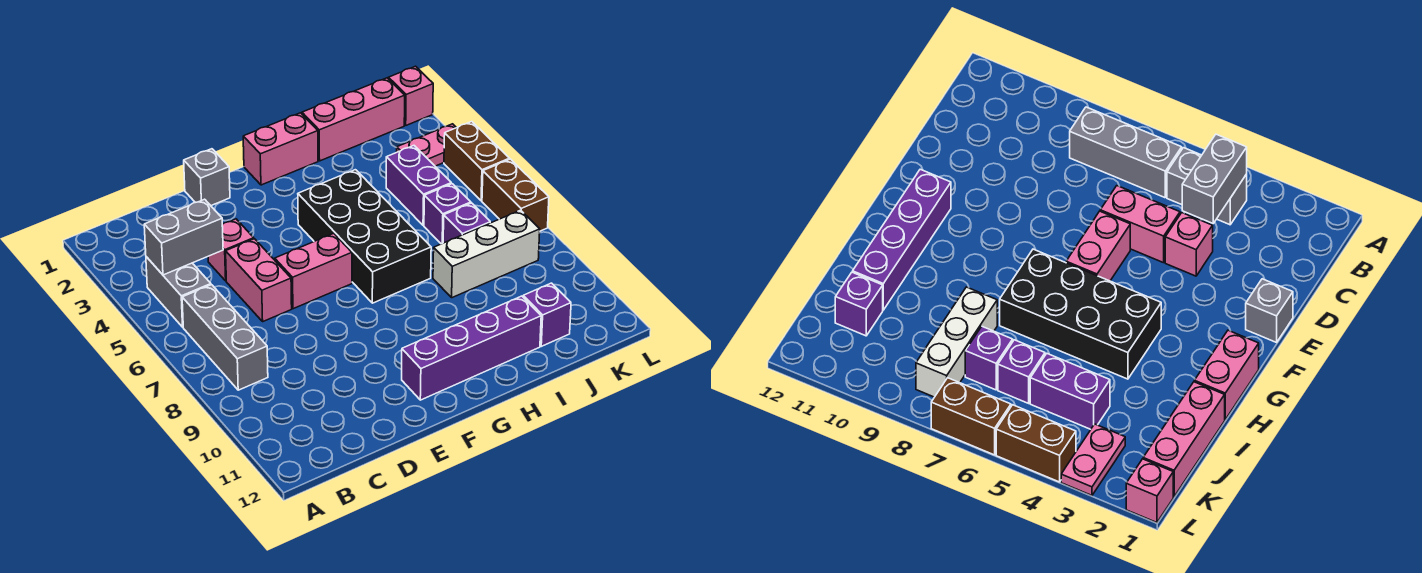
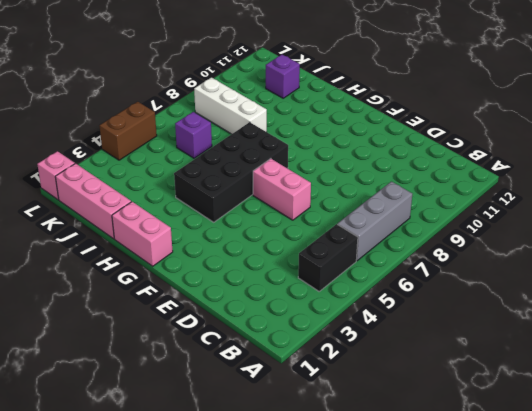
black brick B4:B5 level 1 -> grey brick B4:B5 level 1
none -> pink brick D4 level 1
none -> pink brick D5:D6 level 1
none -> grey brick E1 level 1

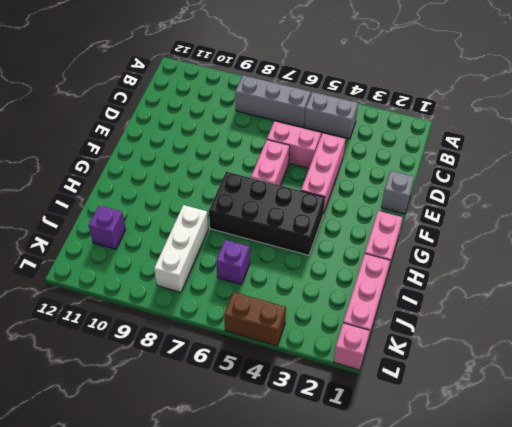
pink brick D4:F4 level 1 -> pink brick D4 level 1
none -> purple brick F11:I11 level 1
none -> purple brick J4:J5 level 1
none -> purple brick J7 level 1

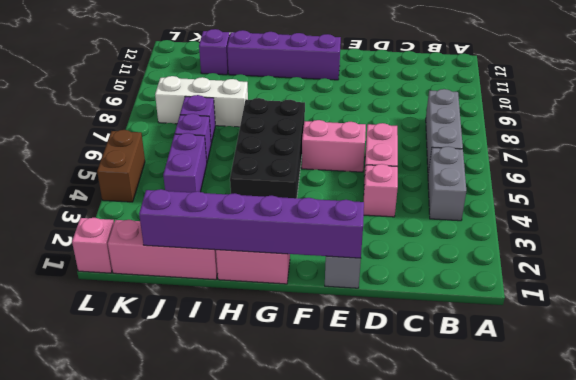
purple brick E1:J1 level 2 -> none
none -> pink plate K3:L3 level 1
none -> brown brick L6:L7 level 1
none -> grey brick B4:C4 level 2

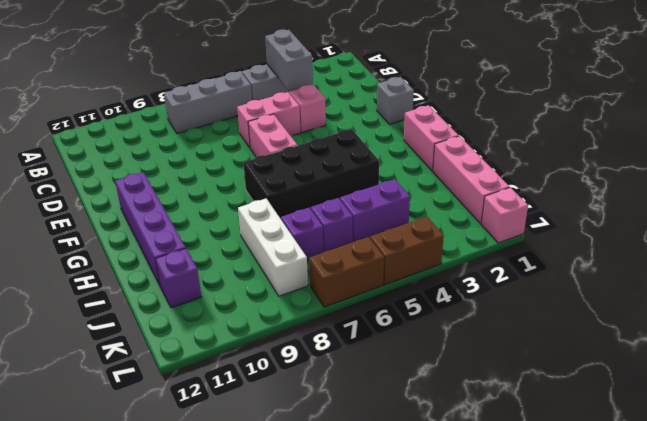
none -> pink plate K3:L3 level 1

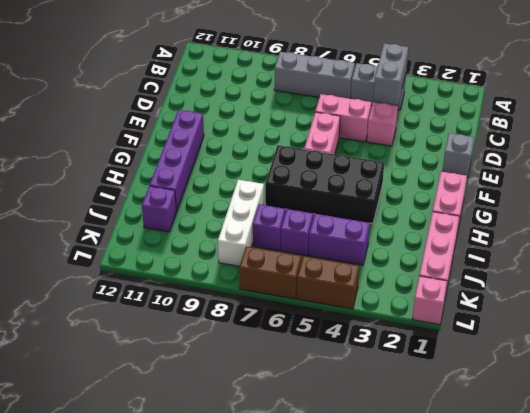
none -> pink plate K3:L3 level 1

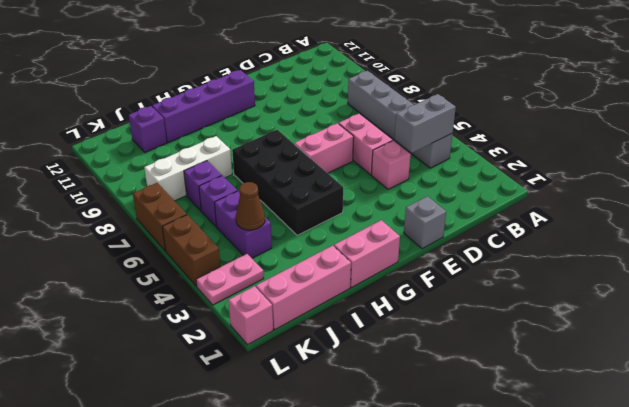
brown cone J4 level 2 -> none

